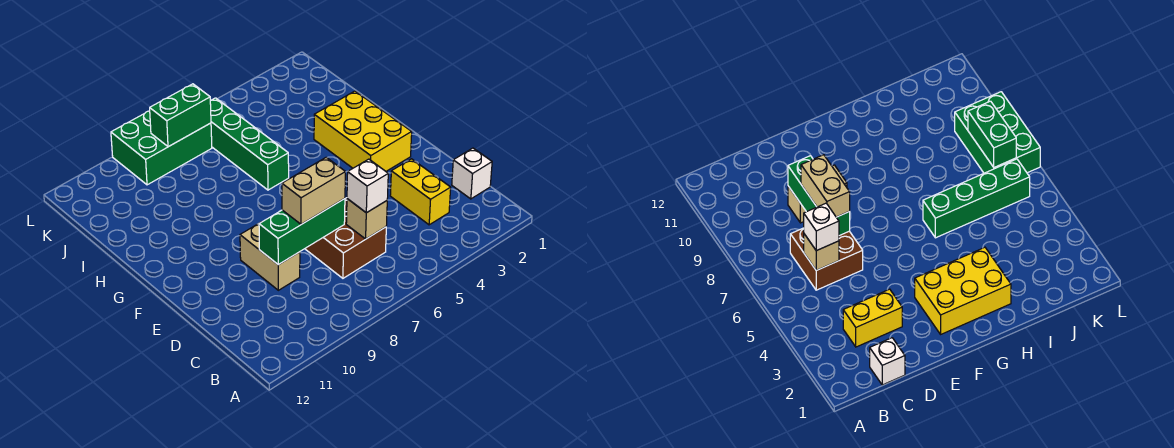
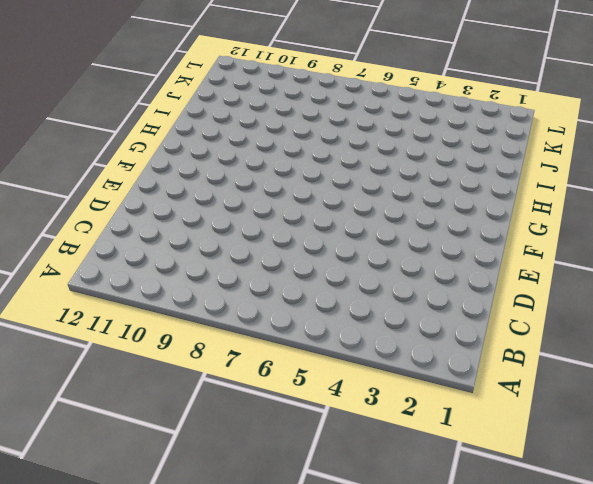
none -> white brick C1 level 1
none -> yellow brick C3:D3 level 1
none -> brown brick C6:D7 level 1

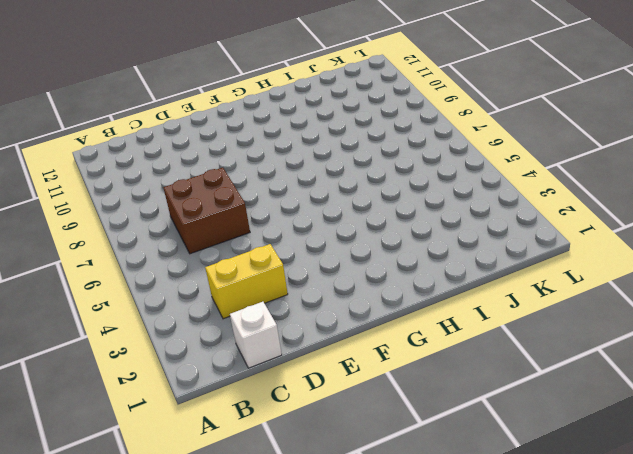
none -> tan brick D9:E9 level 1
none -> yellow brick F2:H3 level 1
none -> green brick H6:K6 level 1

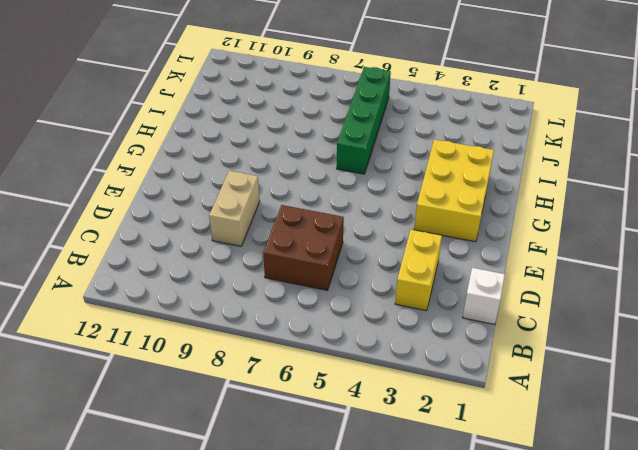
none -> green brick K7:L9 level 1
none -> tan brick C6 level 2
none -> green brick D7:D9 level 2

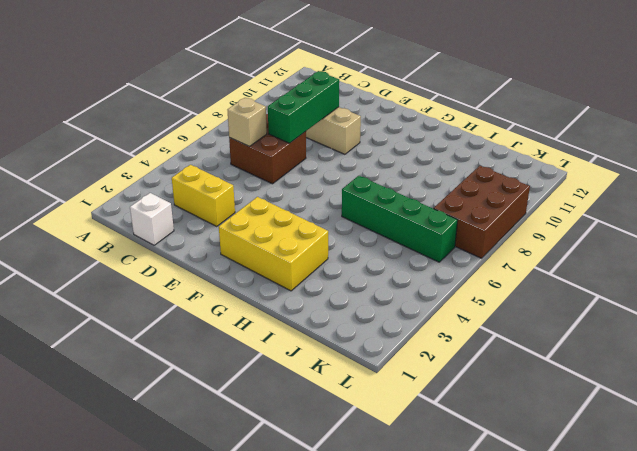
brown brick K7:L9 level 1 -> green brick K7:L9 level 1
none -> green brick K7:K8 level 2
none -> white brick C6 level 3
none -> tan brick D7:D8 level 3

